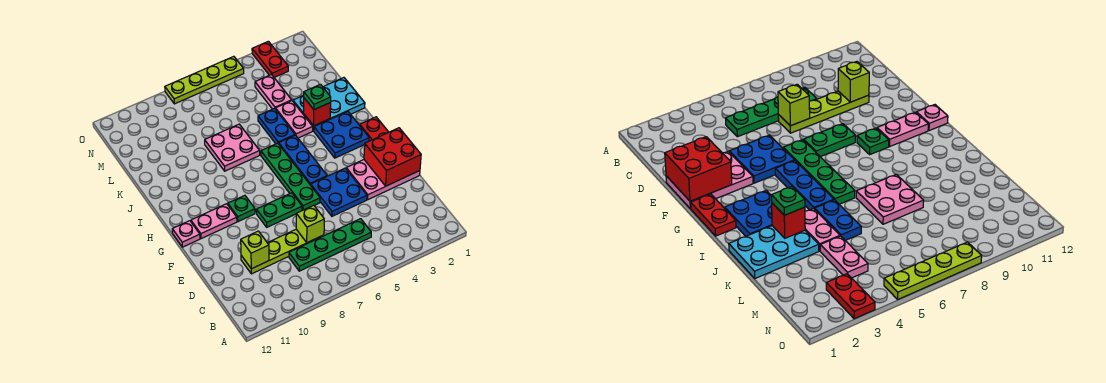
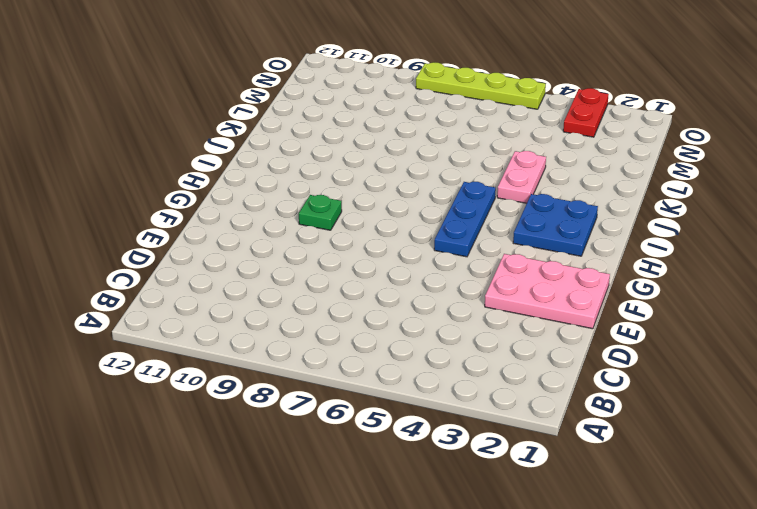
none -> green plate C5:C8 level 1
none -> lime plate D7:D10 level 1
none -> blue plate E4:F5 level 1

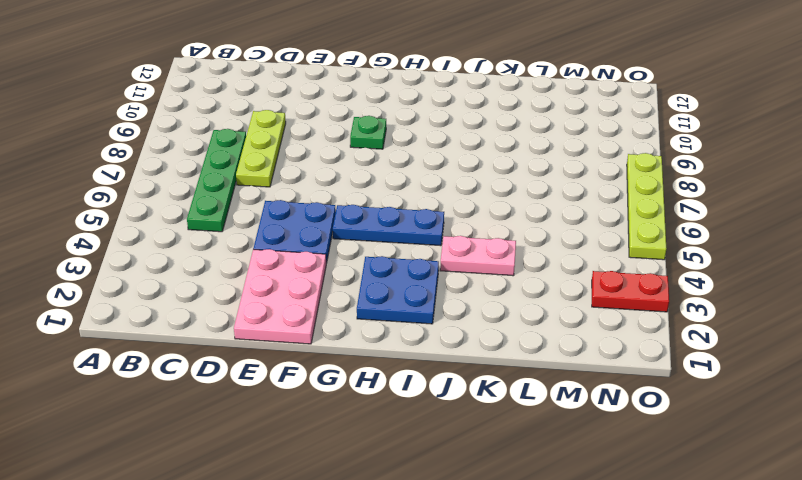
lime plate D7:D9 level 1 -> lime plate D7:D10 level 1
none -> green plate F6:I6 level 1
none -> green plate F7:F8 level 1
none -> red plate G1:H1 level 1

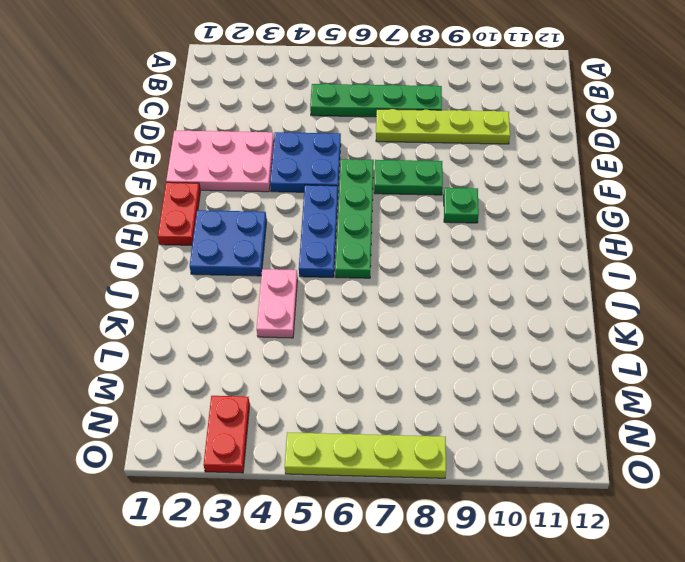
none -> pink plate G10:G11 level 1
none -> pink plate G12 level 1
none -> cyan plate J1:K3 level 1

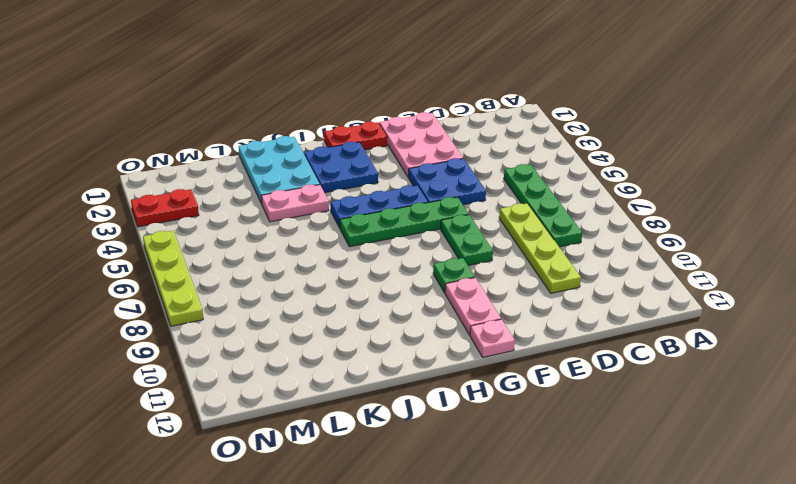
none -> blue plate J5:K5 level 1
none -> pink plate J7:K8 level 1
none -> pink plate L4:M4 level 1

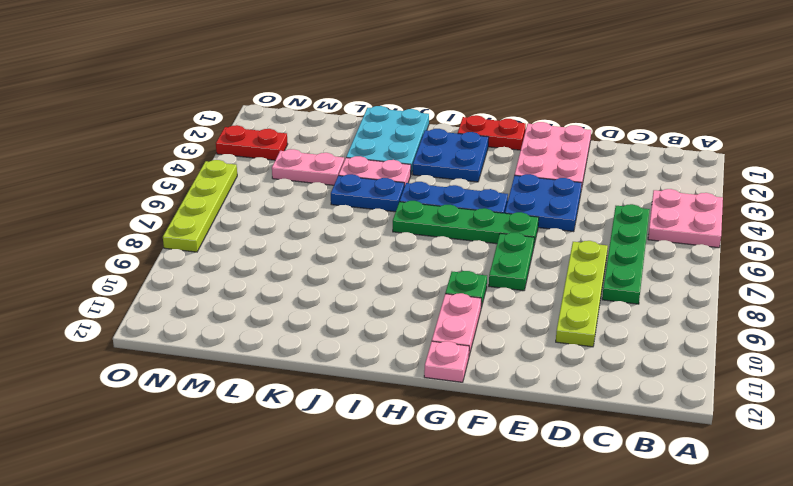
pink plate A4:B5 level 1 -> pink plate J7:K8 level 1
none -> lime brick D7 level 2
none -> lime brick D10 level 2
none -> red brick E1:F2 level 2

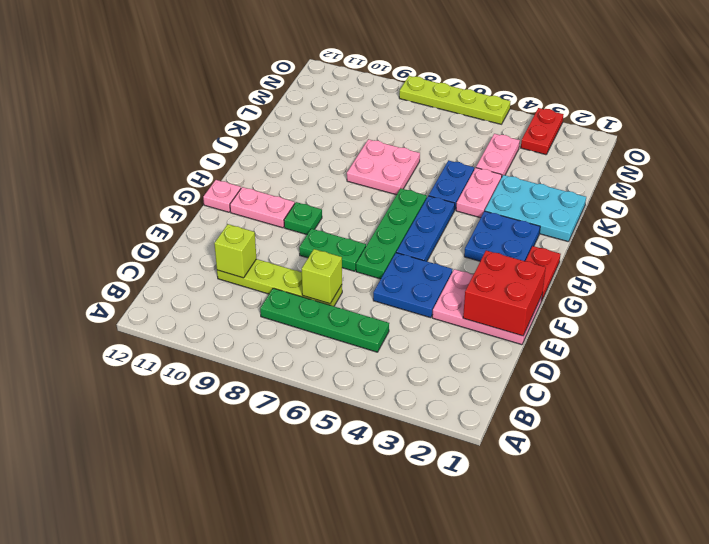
none -> red brick J3 level 2
none -> green plate J3 level 3

